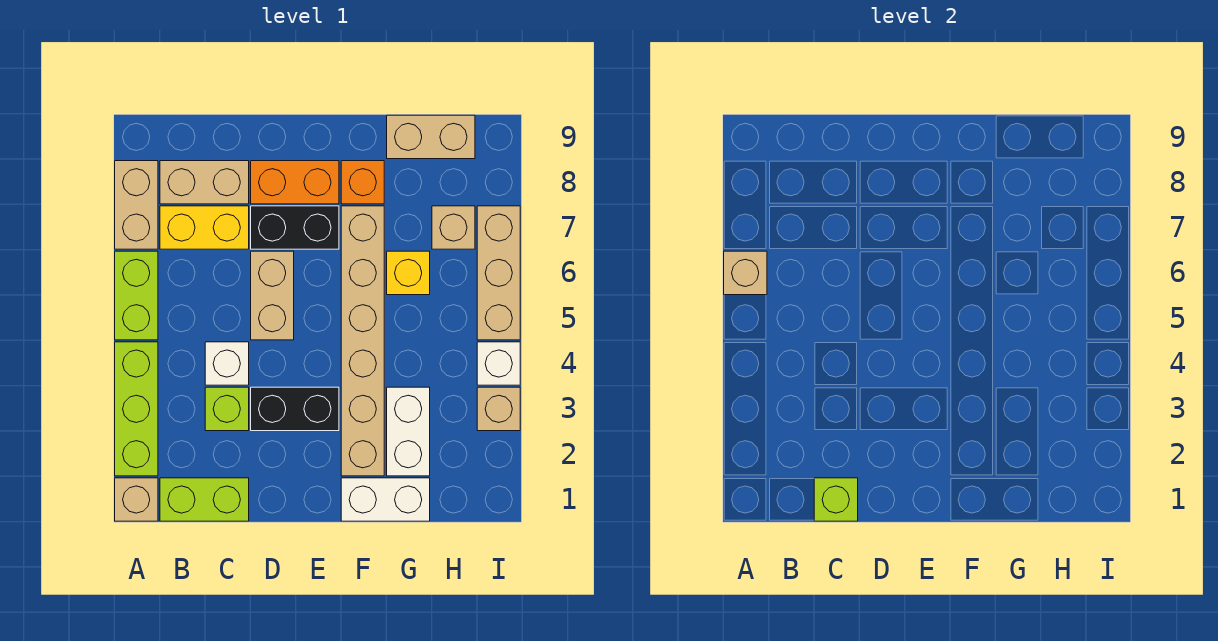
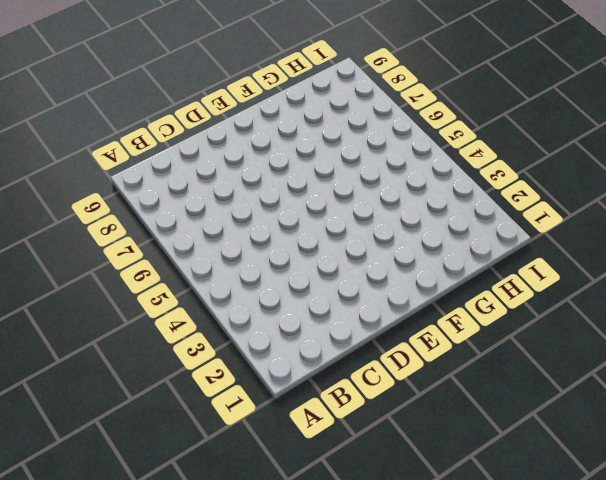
none -> tan brick A1 level 1
none -> lime brick A2:A4 level 1
none -> lime brick A5:A6 level 1

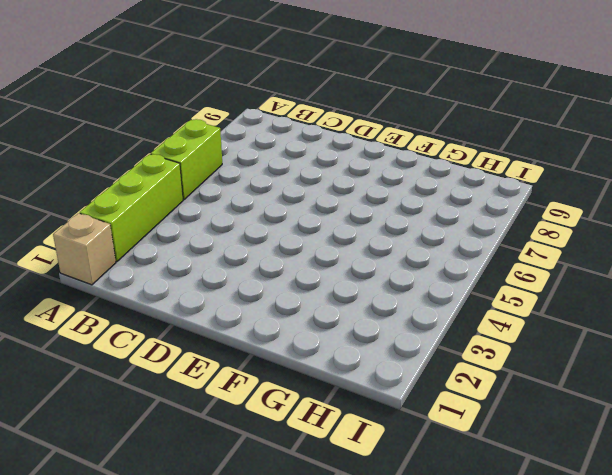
none -> tan brick A7:A8 level 1
none -> lime brick B1:C1 level 1
none -> yellow brick B7:C7 level 1

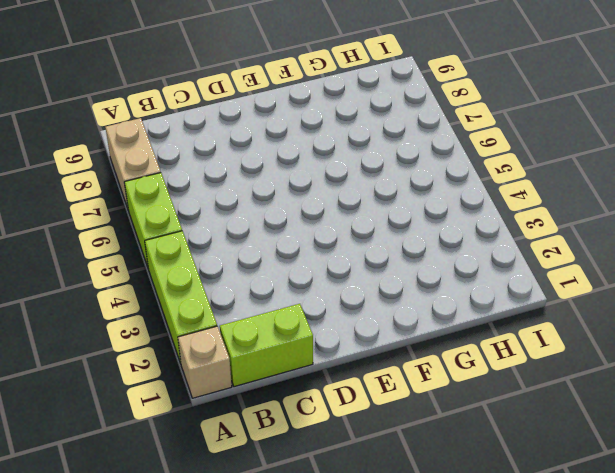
none -> yellow brick B7:C7 level 1
none -> tan brick B8:C8 level 1
none -> lime brick C3 level 1

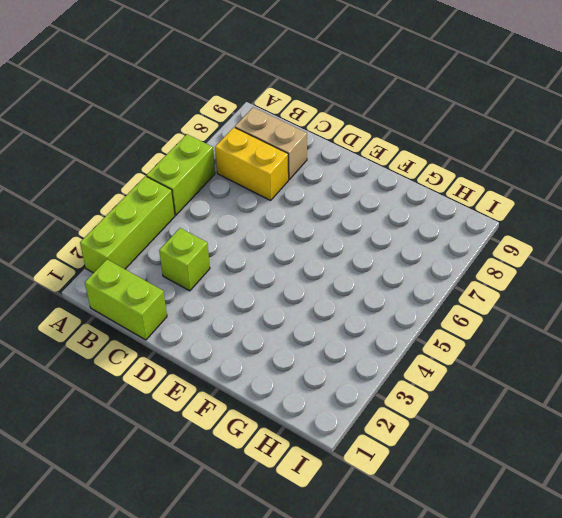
none -> tan brick A1 level 1
none -> tan brick A7:A8 level 1
none -> white brick C4 level 1

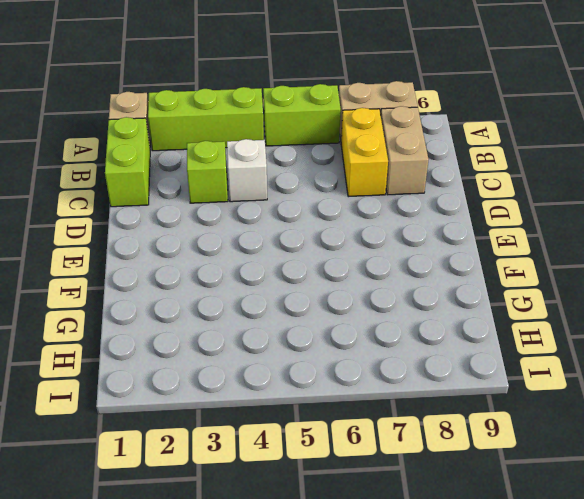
none -> black brick D3:E3 level 1
none -> tan brick D5:D6 level 1
none -> black brick D7:E7 level 1

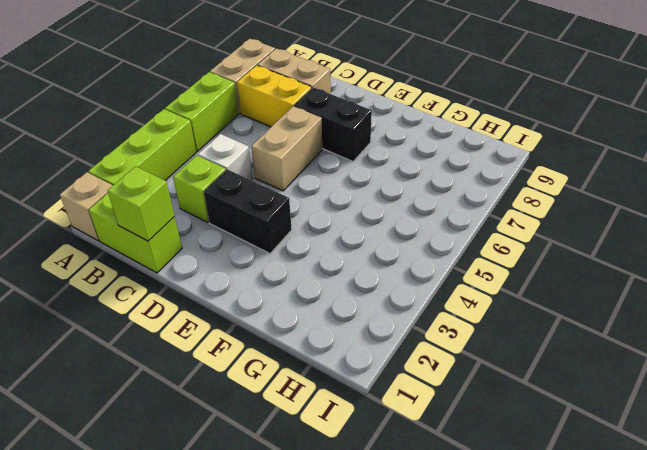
none -> orange brick D8:E8 level 1
none -> white brick F1:G1 level 1
none -> tan brick F2:F7 level 1

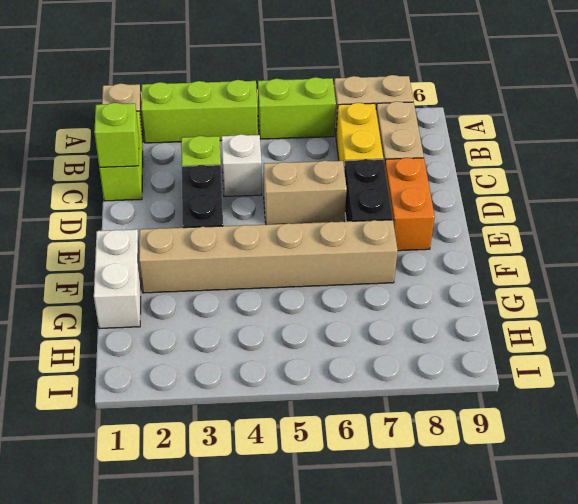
none -> orange brick F8 level 1
none -> white brick G2:G3 level 1
none -> yellow brick G6 level 1

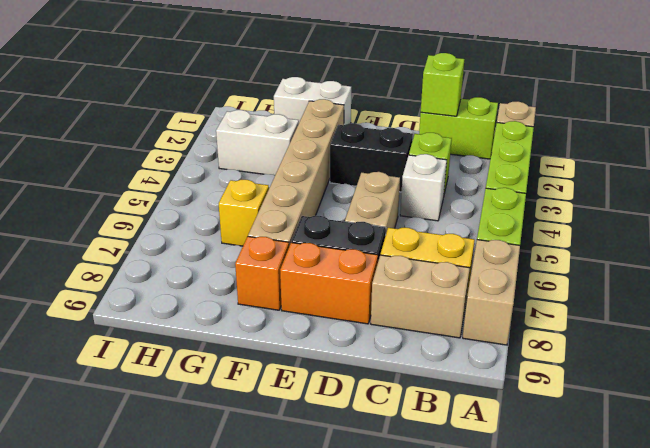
white brick G3:H3 level 1 -> white brick G2:G3 level 1
none -> tan brick G9:H9 level 1
none -> tan brick H7 level 1
none -> tan brick I3 level 1

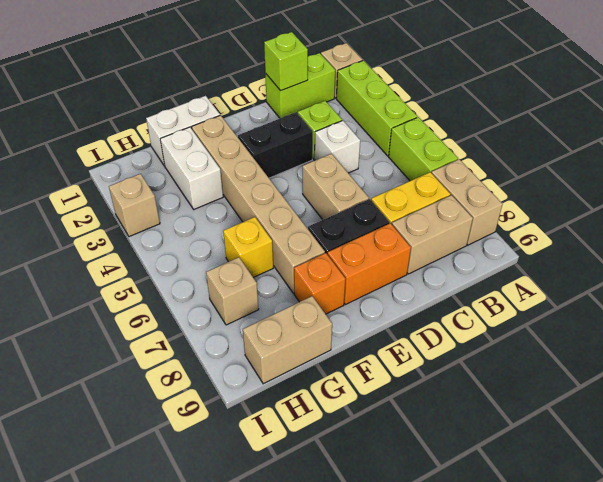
none -> white brick I4 level 1
none -> tan brick I5:I7 level 1
none -> tan brick A6 level 2

